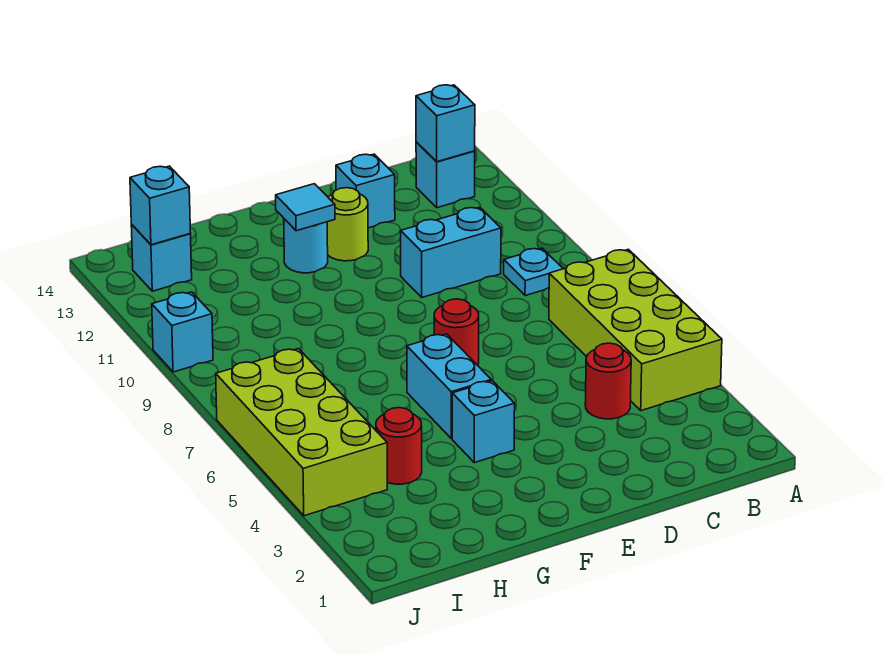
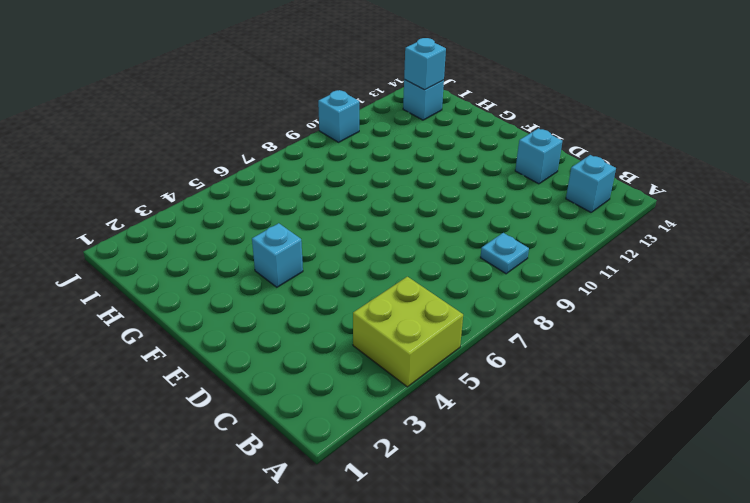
lime brick A4:B5 level 1 -> lime brick A4:B7 level 1
none -> red round brick C4 level 1
none -> cyan brick C10:D10 level 1
none -> red round brick E7 level 1

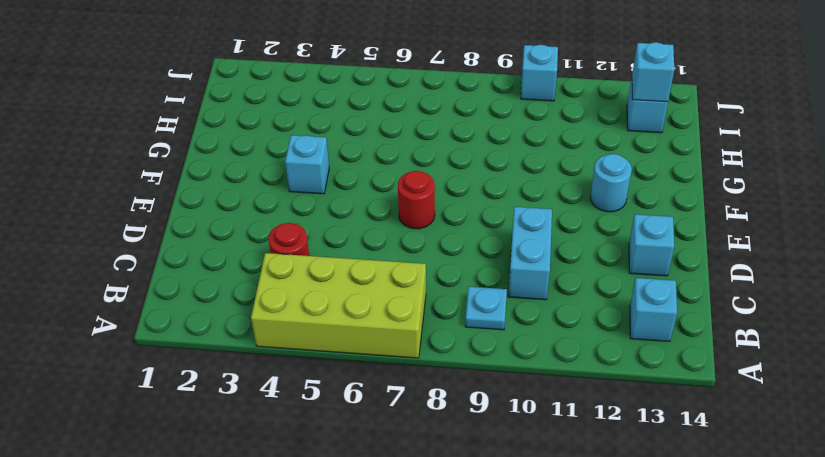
none -> lime round brick E12 level 1
none -> cyan brick F5:F6 level 1
none -> red round brick H4 level 1

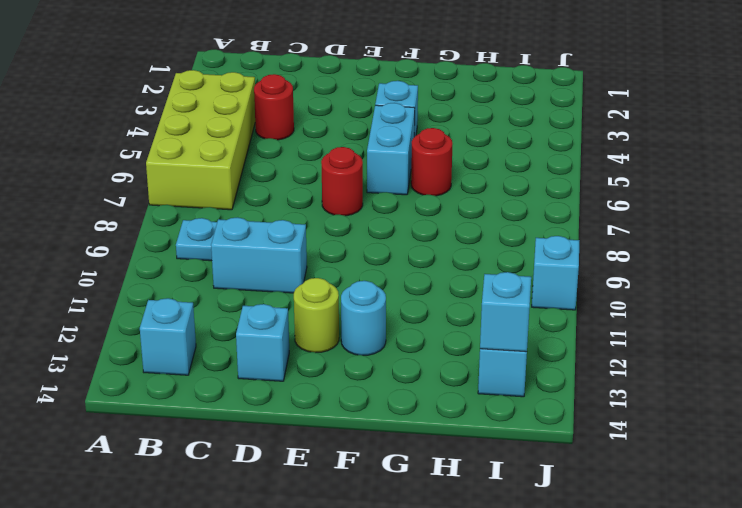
red round brick G6 level 1 -> red round brick H4 level 1
none -> lime brick I4:J7 level 1
none -> cyan brick B13 level 2
none -> cyan tile F12 level 2

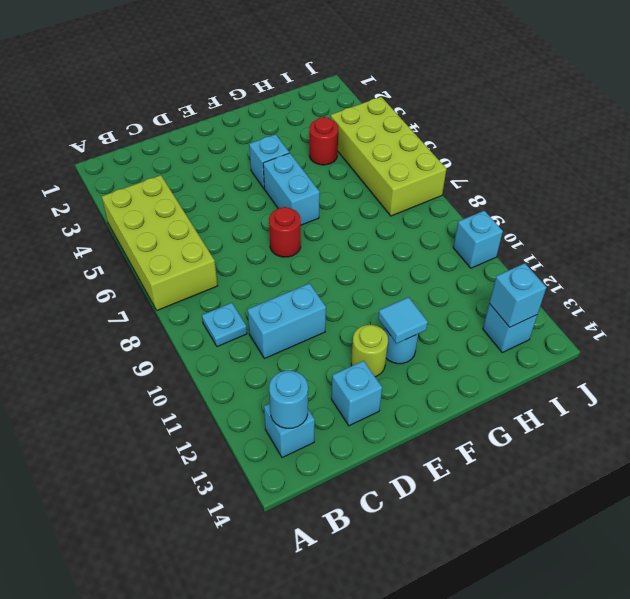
cyan round brick B13 level 2 -> cyan brick B13 level 2
none -> red round brick C4 level 1

